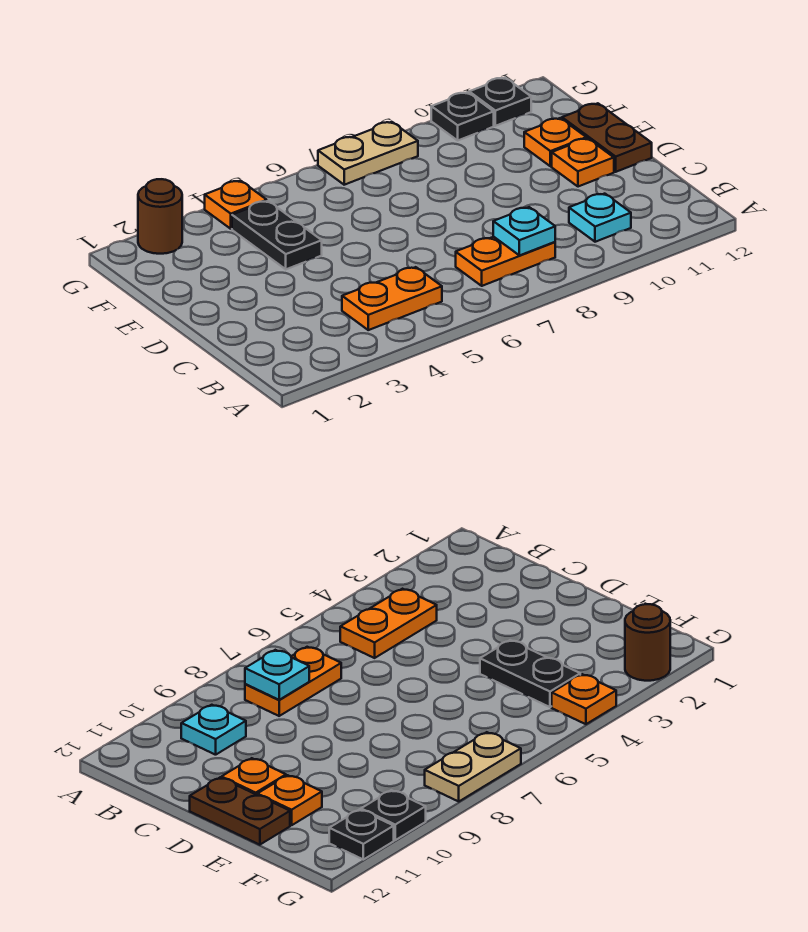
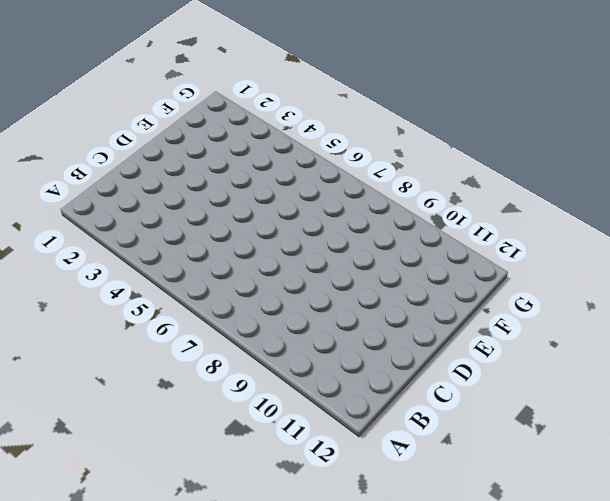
none -> orange plate B4:B5 level 1
none -> orange plate B7:B8 level 1
none -> cyan plate B10 level 1

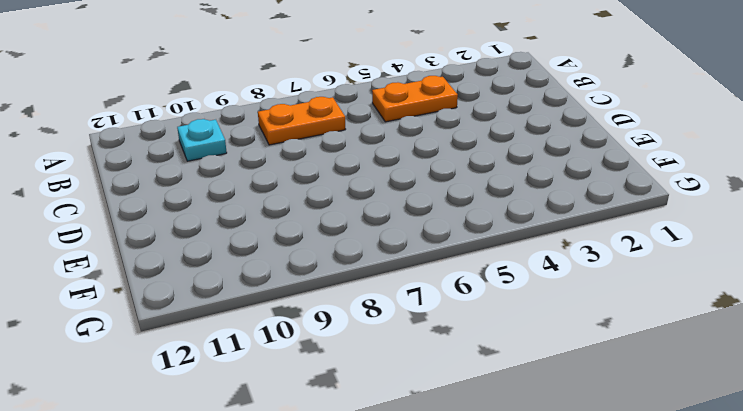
none -> orange plate D11 level 1
none -> brown plate D12:E12 level 1
none -> black plate E4:F4 level 1

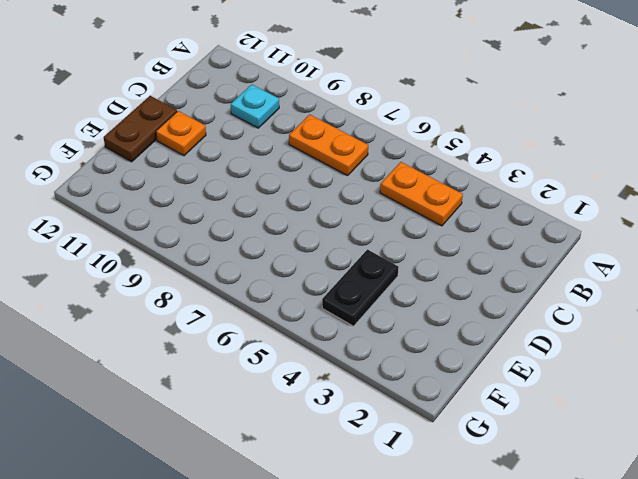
none -> orange plate E11 level 1
none -> brown round brick G2 level 1
none -> orange plate G4 level 1

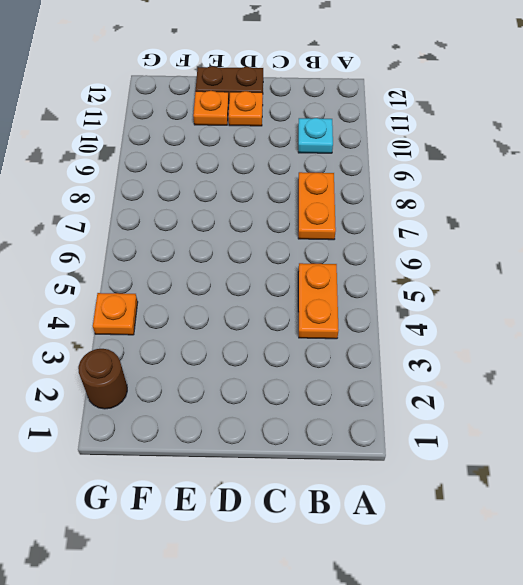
none -> black plate E4:F4 level 1
none -> tan plate G7:G8 level 1
none -> black plate G10 level 1

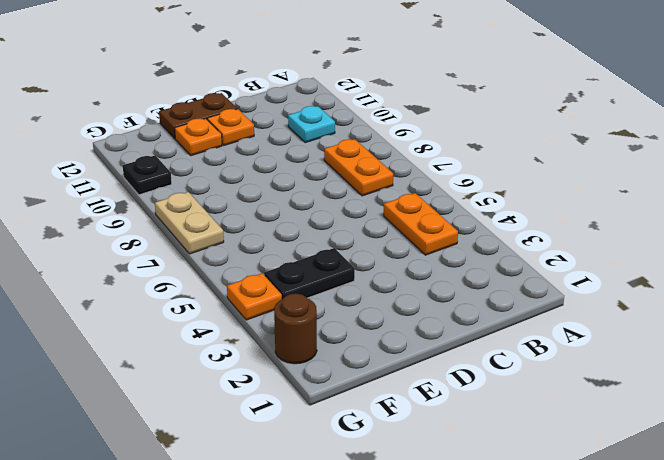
none -> black plate G11 level 1
none -> cyan plate B8 level 2

